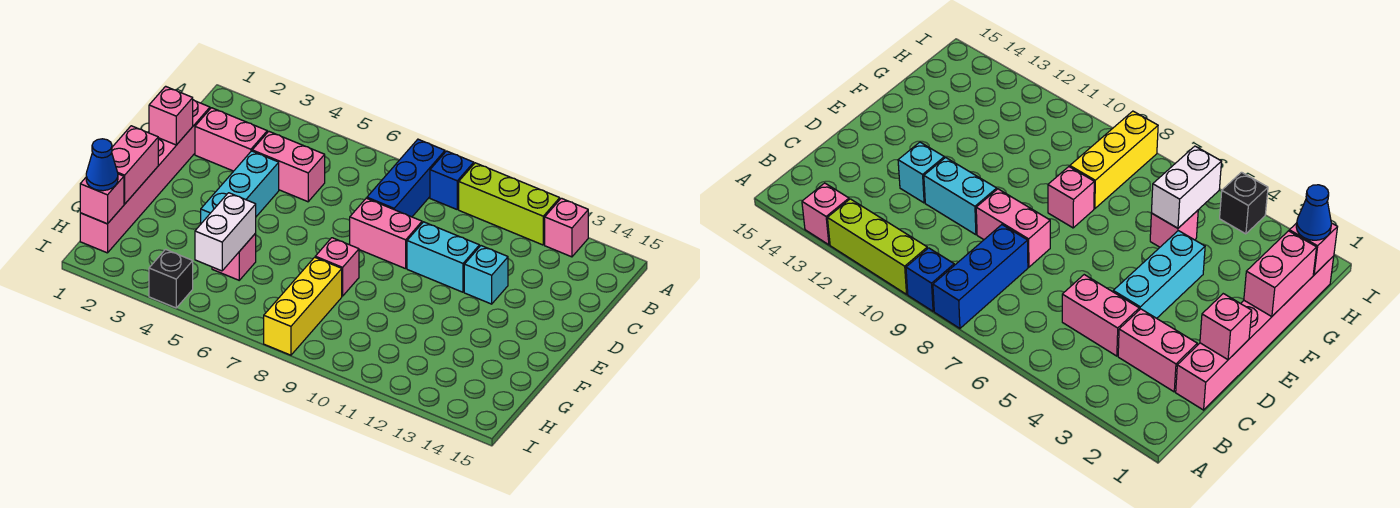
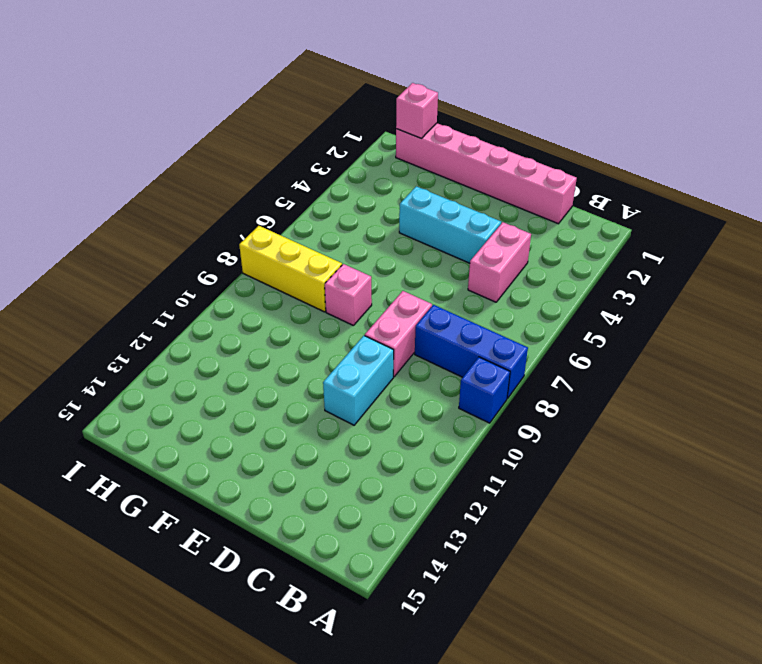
none -> lime brick A10:A12 level 1
none -> pink brick A13 level 1
none -> pink brick C2:C3 level 1

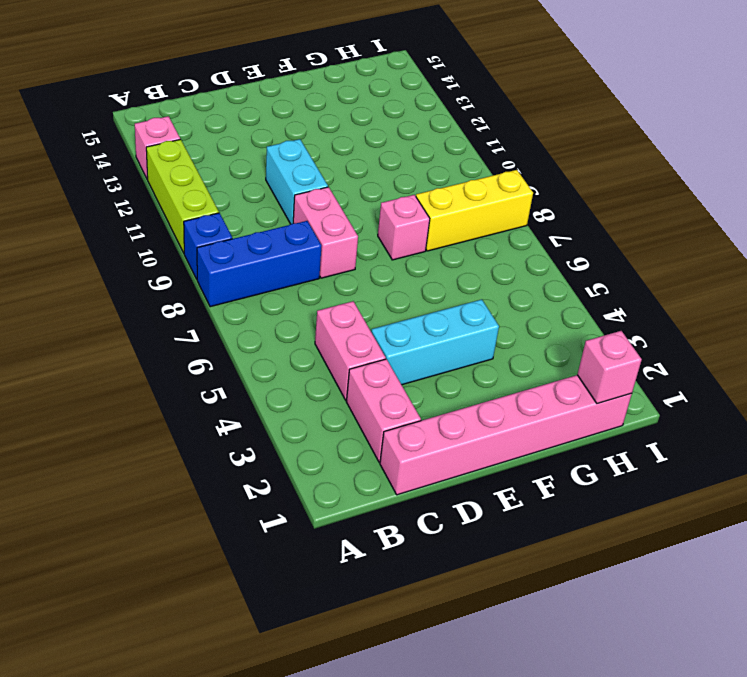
none -> cyan brick D12 level 1
none -> pink brick G5 level 1
none -> black brick I4 level 1

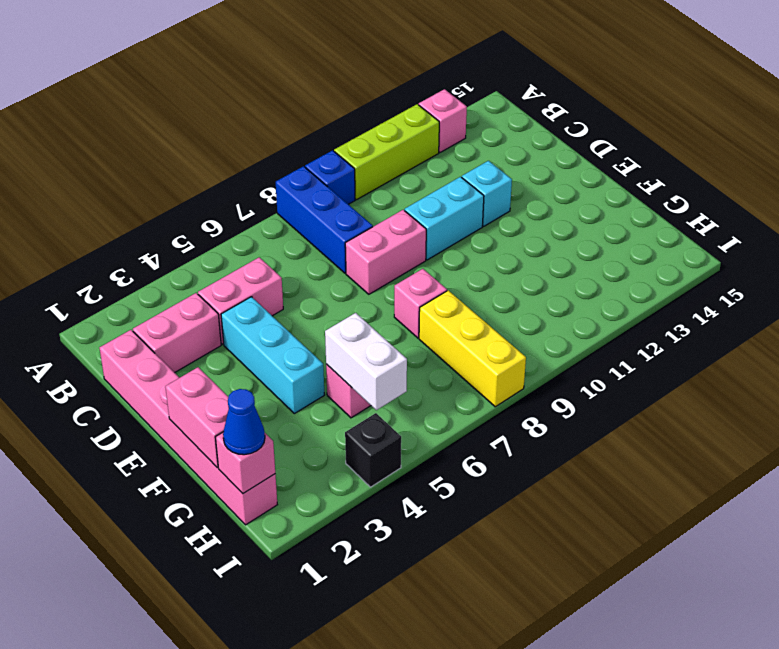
none -> pink brick D1 level 2

